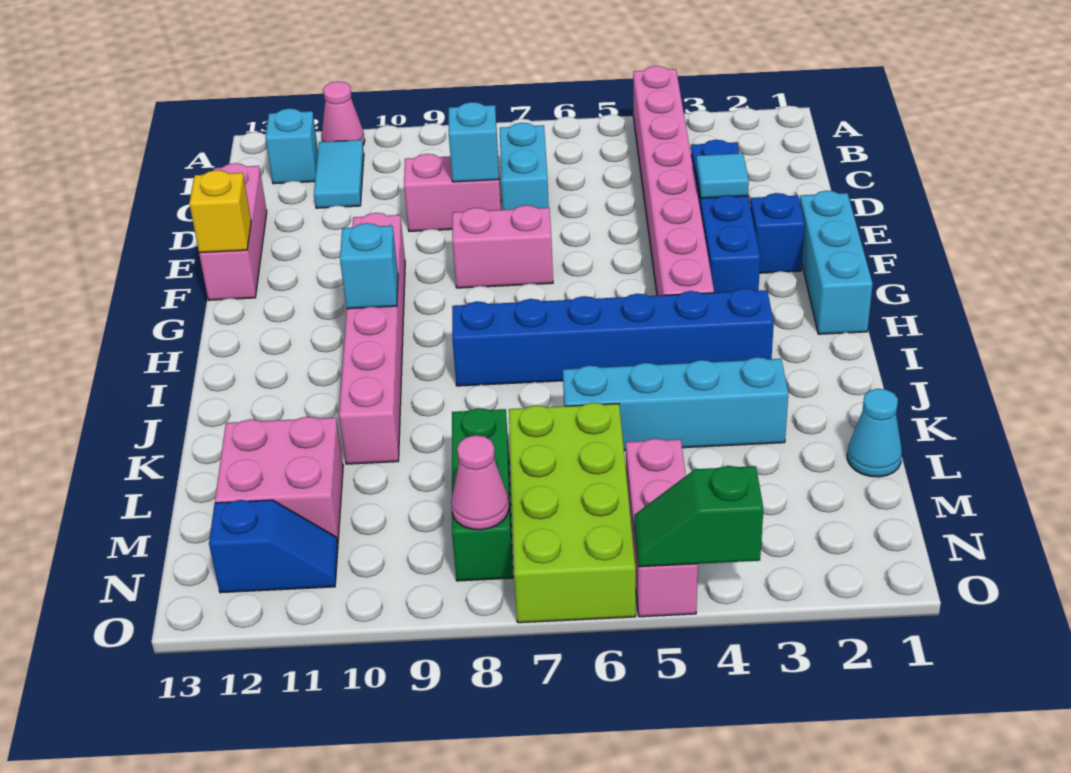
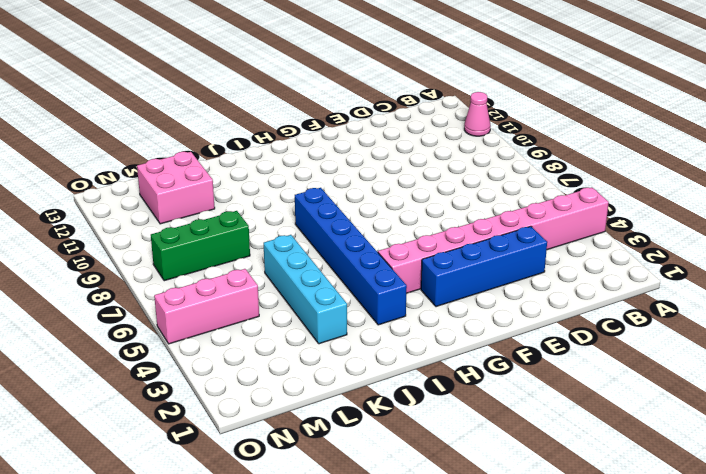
none -> cyan tile B11:C11 level 1
none -> cyan brick B12 level 1
none -> cyan brick C7:D7 level 1

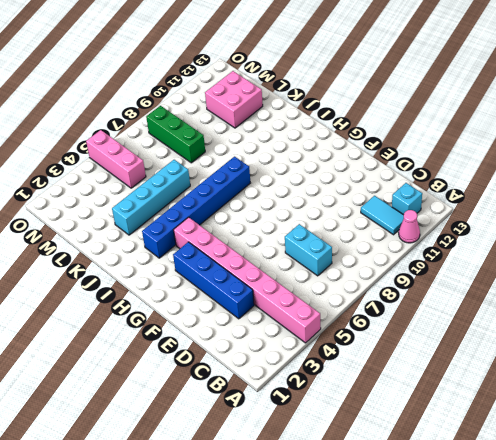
none -> pink brick D8:D9 level 1
none -> pink brick D13:F13 level 1
none -> cyan brick F1:H1 level 1

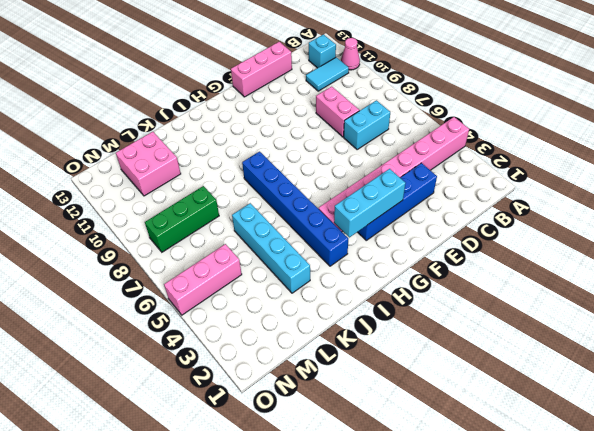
cyan brick F3:H3 level 2 -> cyan brick F1:H1 level 1
none -> blue brick F2 level 1
none -> pink brick F7:F8 level 1
none -> pink brick F10:K10 level 1

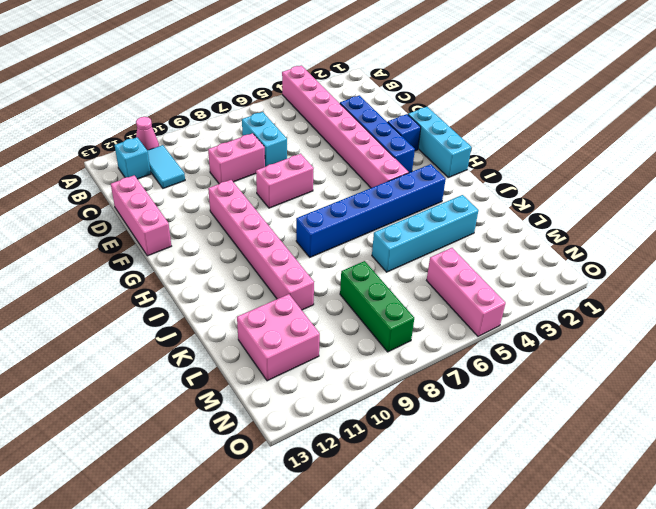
none -> cyan cone L1 level 1
none -> lime brick L6:O7 level 1
none -> blue slope N11:N12 level 1 top 12

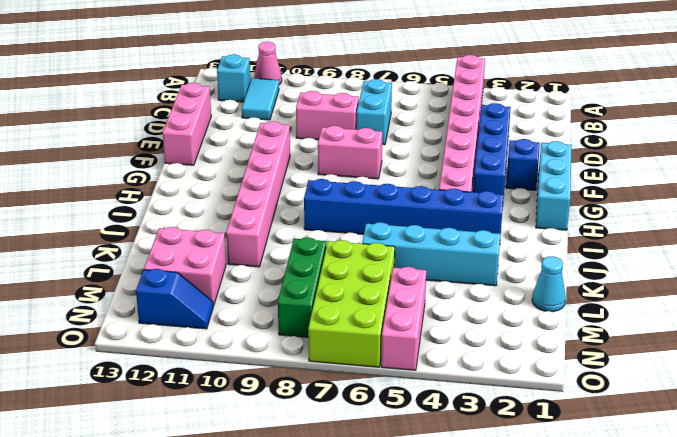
none -> cyan brick D8 level 2
none -> cyan tile E3 level 2
none -> yellow brick F13 level 2

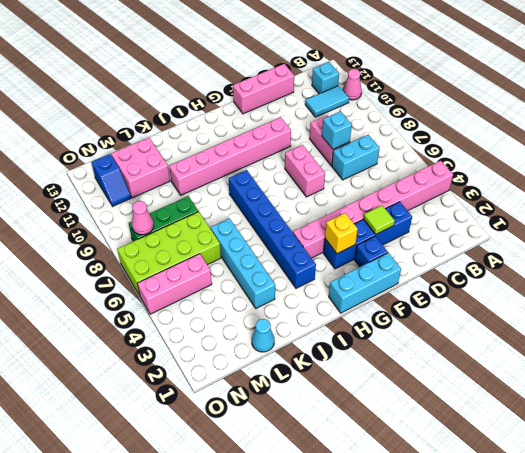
lime tile E3 level 2 -> cyan tile E3 level 2
yellow brick G3 level 2 -> yellow brick F13 level 2
none -> cyan brick H10 level 2
none -> green slope O4:O5 level 2 top 4

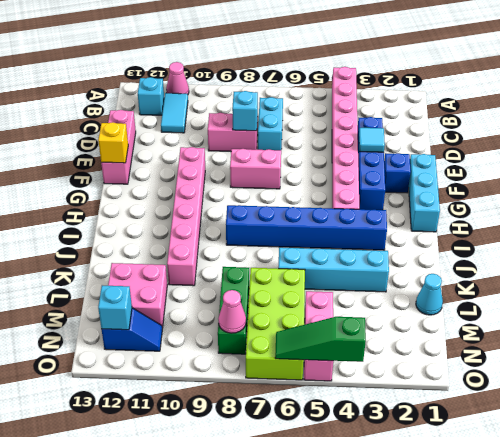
cyan brick N12 level 2 -> cyan brick H10 level 2
green slope O4:O6 level 2 top 4 -> green slope O4:O5 level 2 top 4

